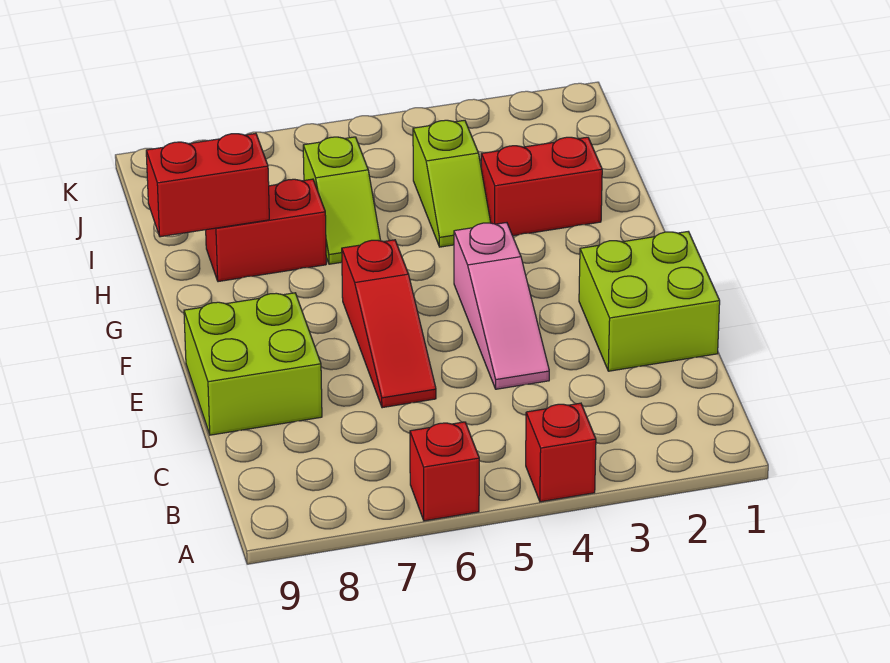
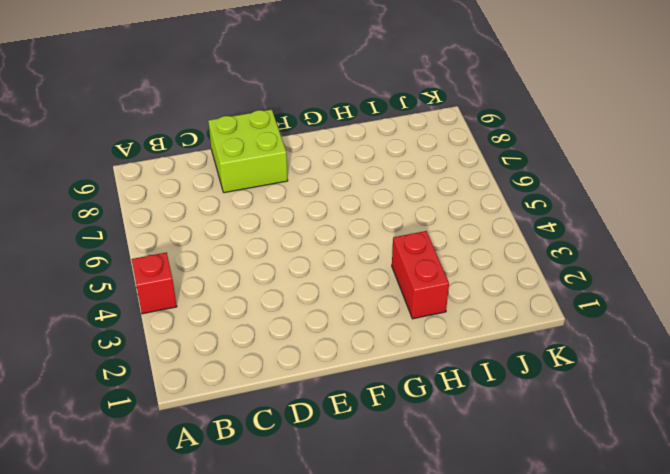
none -> red brick A6 level 1
none -> lime brick D1:E2 level 1

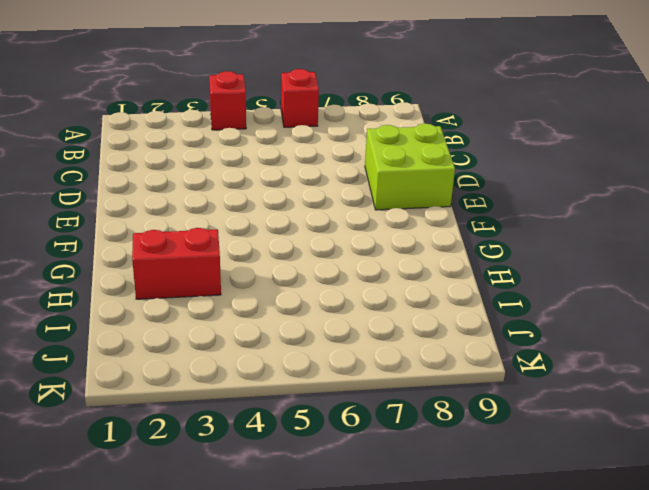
none -> lime brick D1:E2 level 1
none -> pink slope D4:F4 level 1 top F

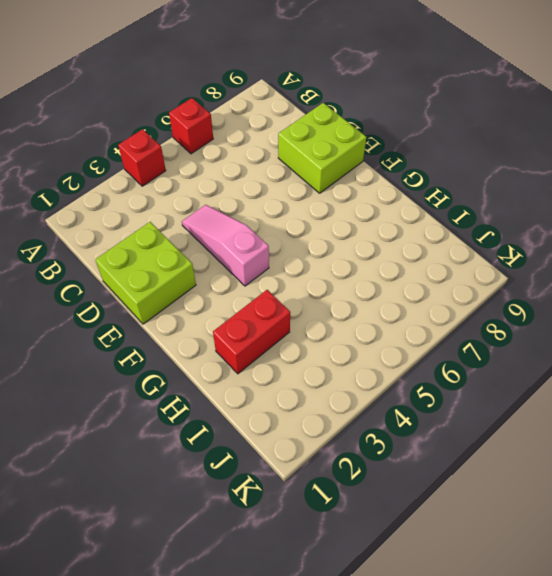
none -> red slope D6:F6 level 1 top F
none -> lime slope H4:I4 level 1 top I

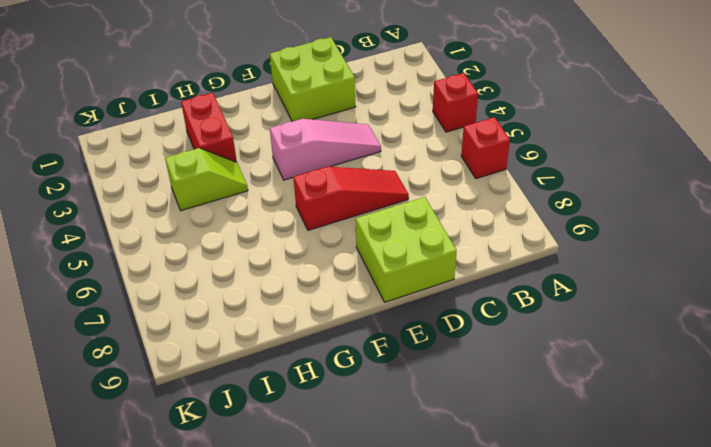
none -> lime slope H6:I6 level 1 top I
none -> red brick H7:H8 level 1

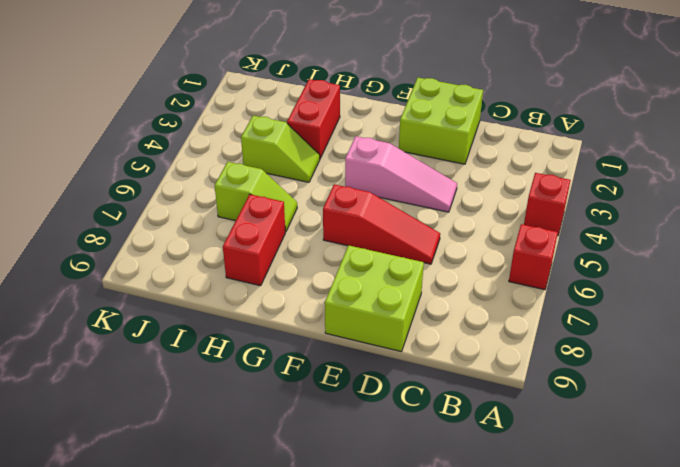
none -> red brick H8:H9 level 2

